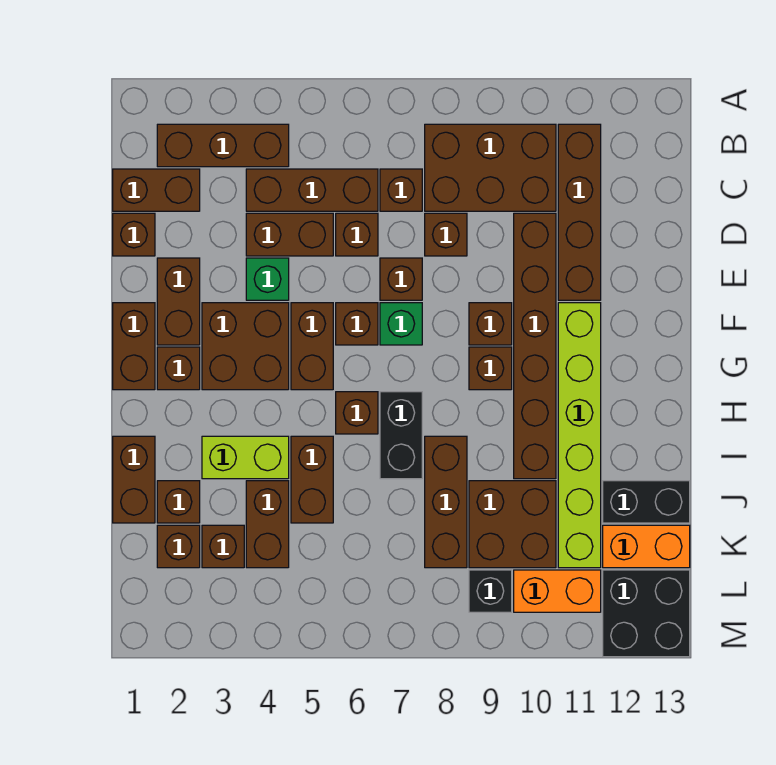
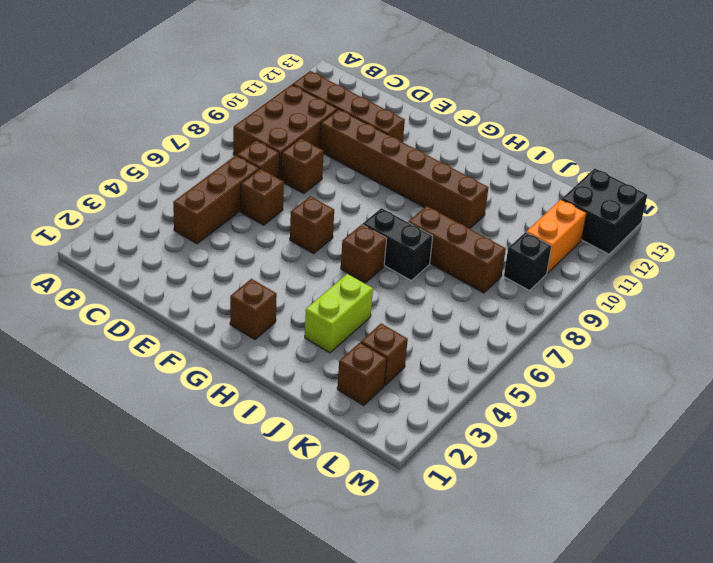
none -> brown brick B2:B4 level 1
none -> brown brick C1:C2 level 1
none -> brown brick D1 level 1
none -> brown brick D4:D5 level 1

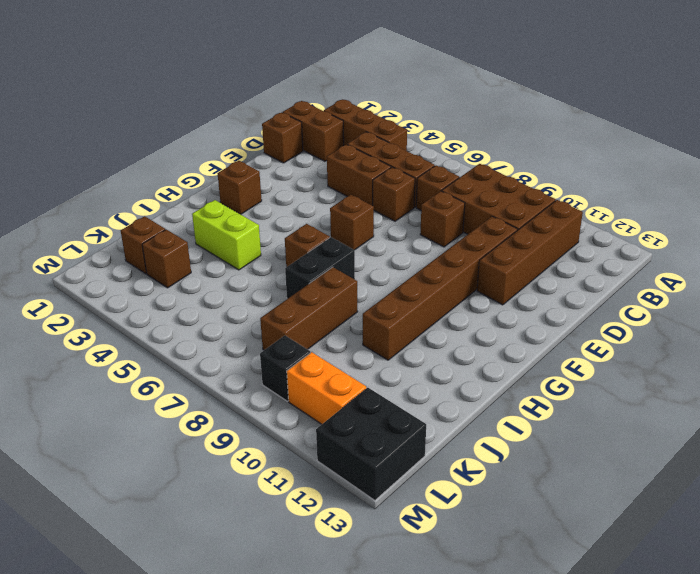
none -> brown brick E2:F2 level 1
none -> green brick E4 level 1
none -> brown brick E7 level 1
none -> brown brick F1:G1 level 1

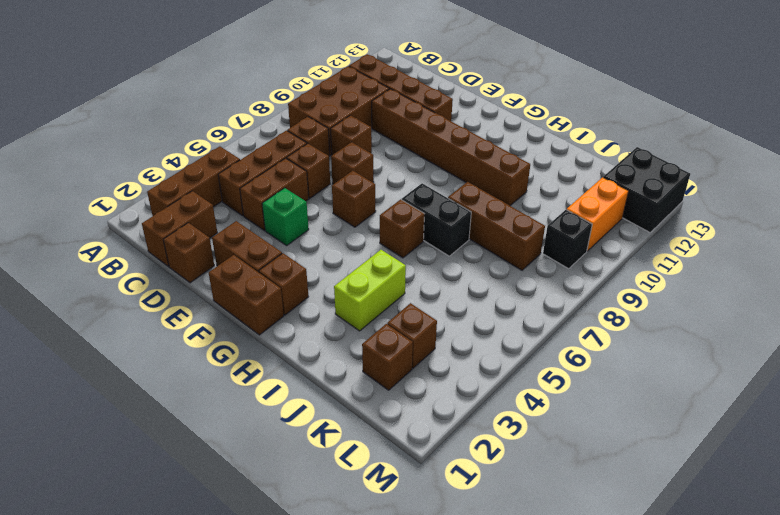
none -> brown brick F3:G4 level 1
none -> brown brick F5:G5 level 1
none -> green brick F7 level 1
none -> brown brick F9 level 1

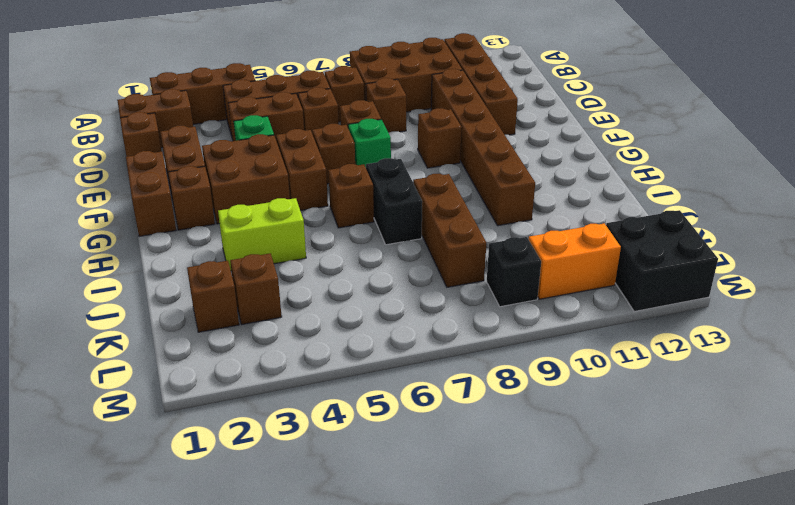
none -> lime brick F11:K11 level 1
none -> brown brick G9 level 1
none -> brown brick I1:J1 level 1
none -> brown brick I5:J5 level 1

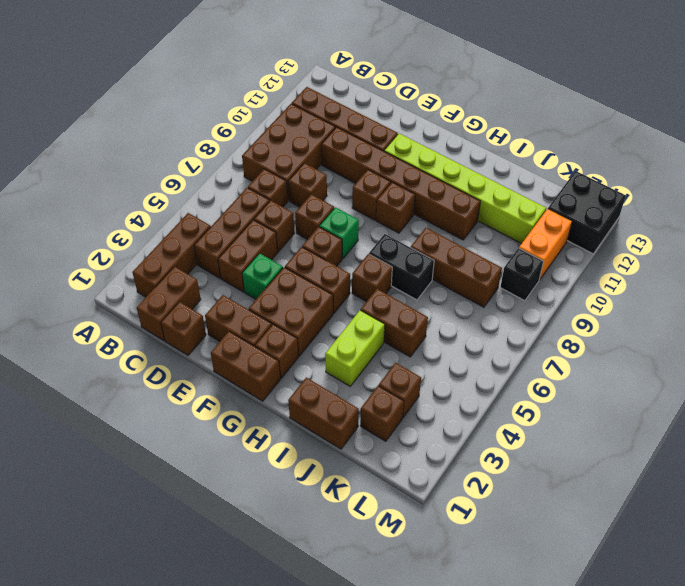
none -> brown brick J2 level 1
none -> brown brick J4:K4 level 1
none -> brown brick J9:K10 level 1
none -> black brick J12:J13 level 1

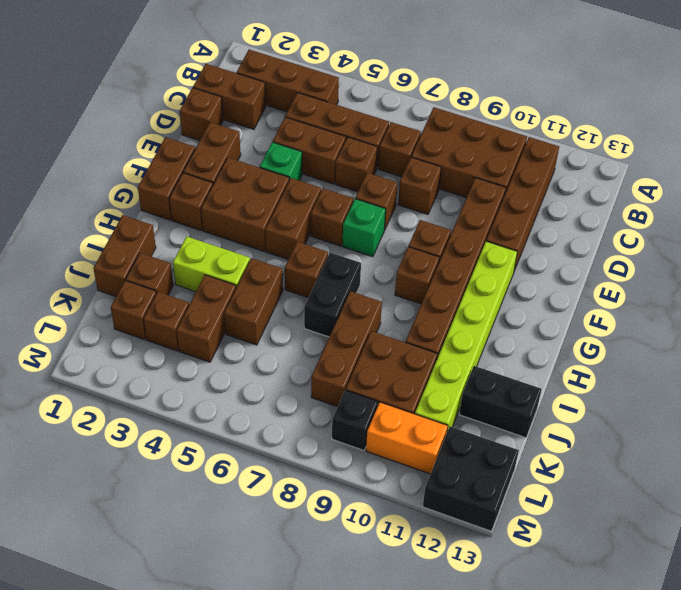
none -> orange brick K12:K13 level 1

